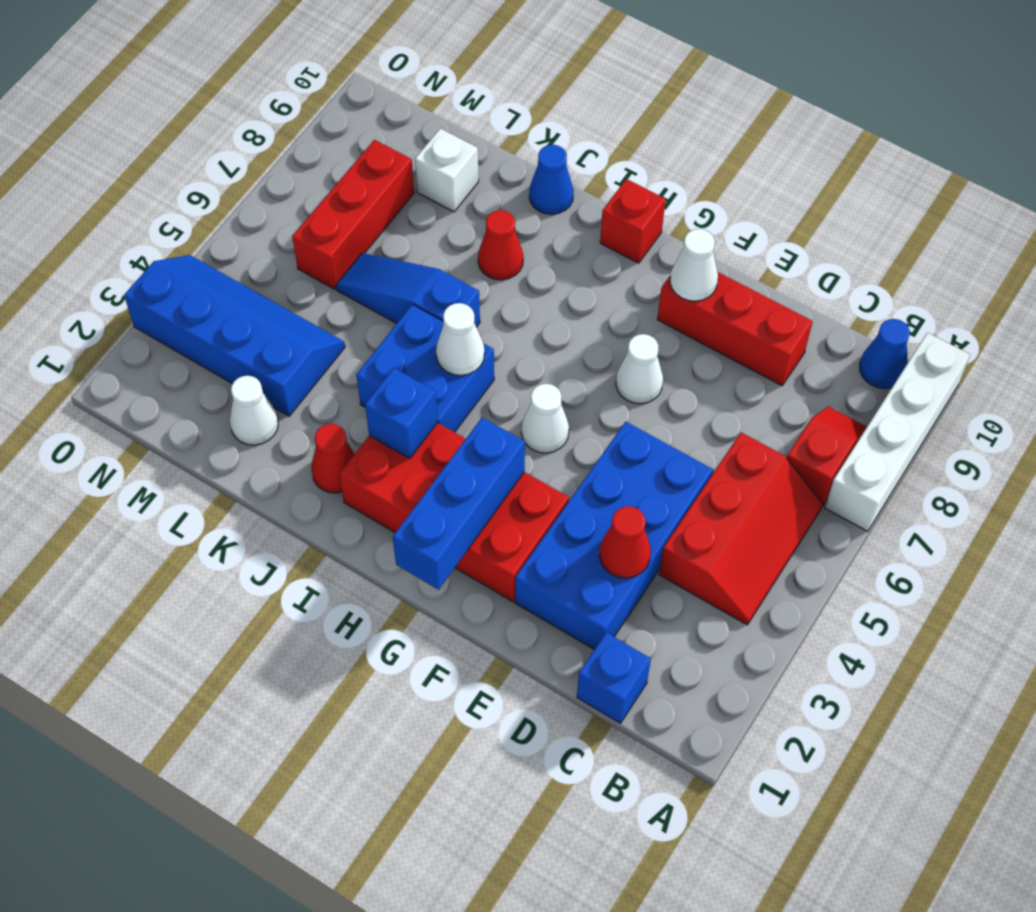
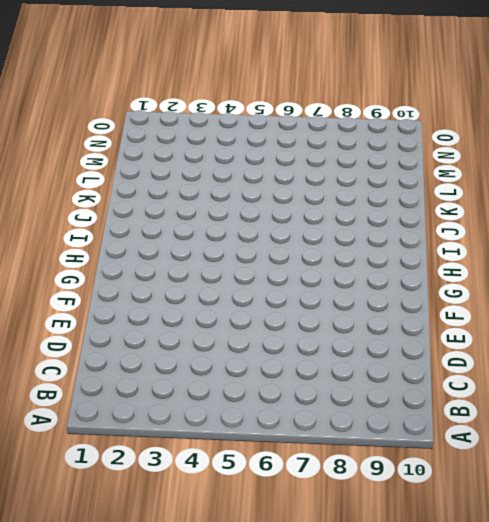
none -> white brick A7:A10 level 1
none -> red slope B4:C6 level 1 top C
none -> red slope B7:B8 level 1 top 7

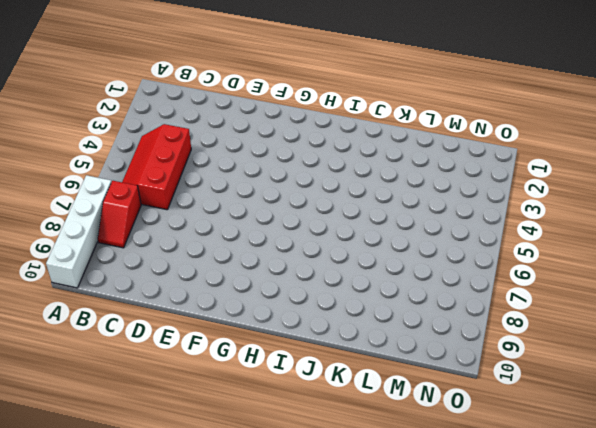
none -> blue cone B10 level 1
none -> blue brick C1 level 1
none -> blue brick D2:E5 level 1

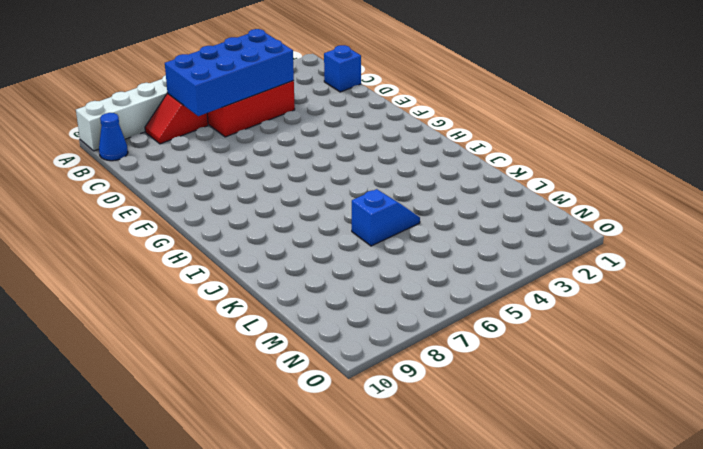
blue brick B4:C7 level 2 -> blue brick D2:E5 level 1
blue slope K5:K6 level 1 top 6 -> blue slope J6:L6 level 1 top J
none -> red brick D9:F9 level 1
none -> red brick F2:I3 level 1
none -> white cone F7 level 1

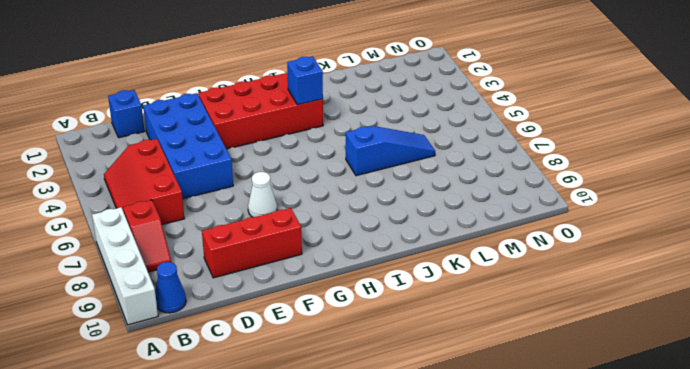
none -> white cone G5 level 1
none -> red brick H10 level 1
none -> blue brick I4:J5 level 1

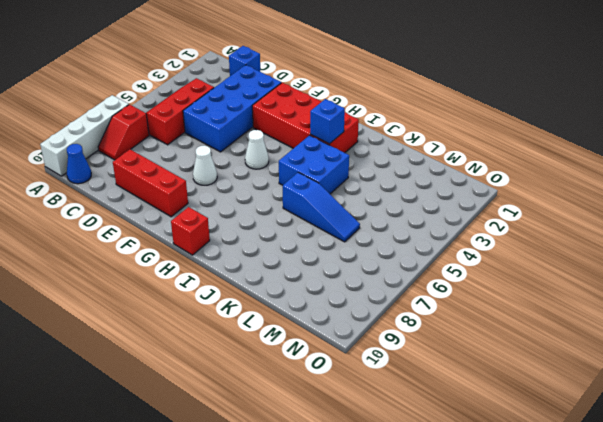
none -> red cone J2 level 1
none -> red cone J8 level 1
none -> blue cone J10 level 1

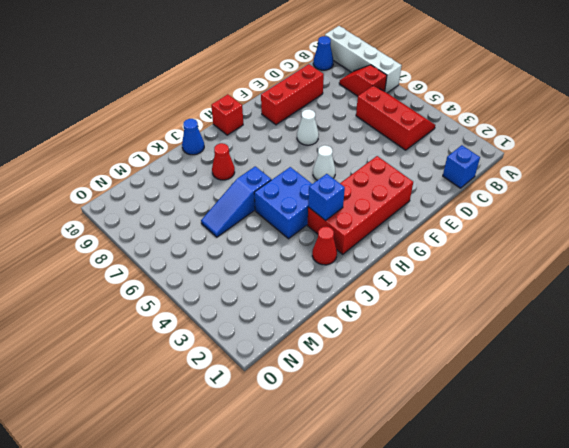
none -> blue brick D2:E5 level 1
none -> white cone L2 level 1
none -> blue slope L3:O4 level 1 top 3

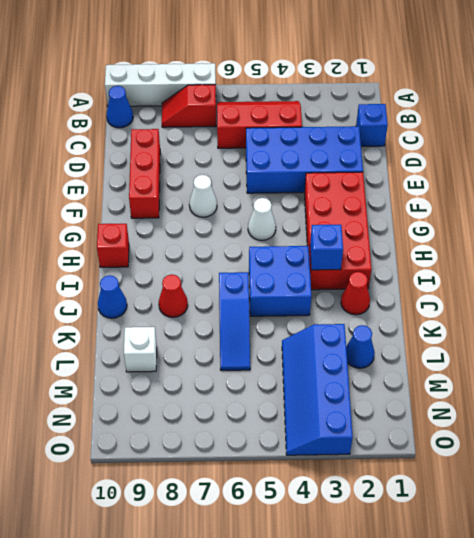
blue cone L2 level 1 -> white cone L2 level 1
none -> red brick M6:M8 level 1
none -> red cone D3 level 2
none -> white cone F9 level 2

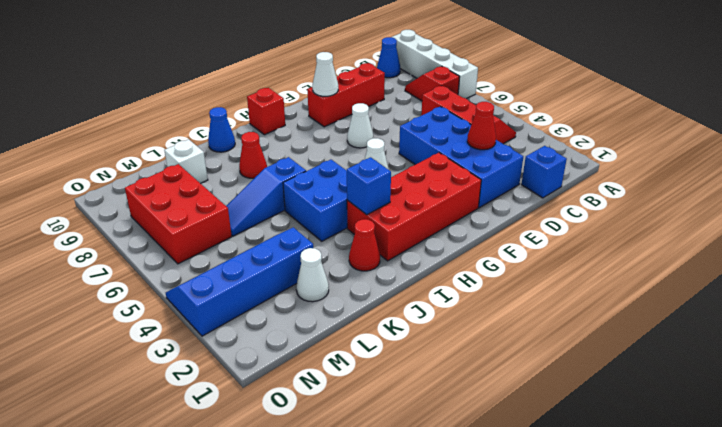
red brick M6:N8 level 1 -> red brick M6:M8 level 1
none -> blue brick G1:G3 level 2
none -> white cone I5 level 2

